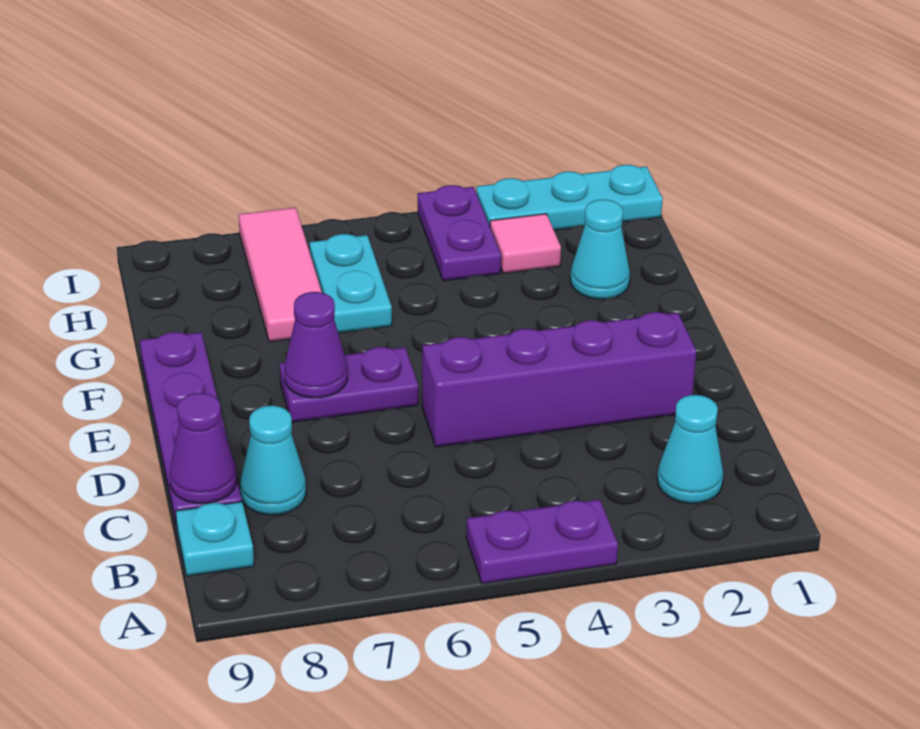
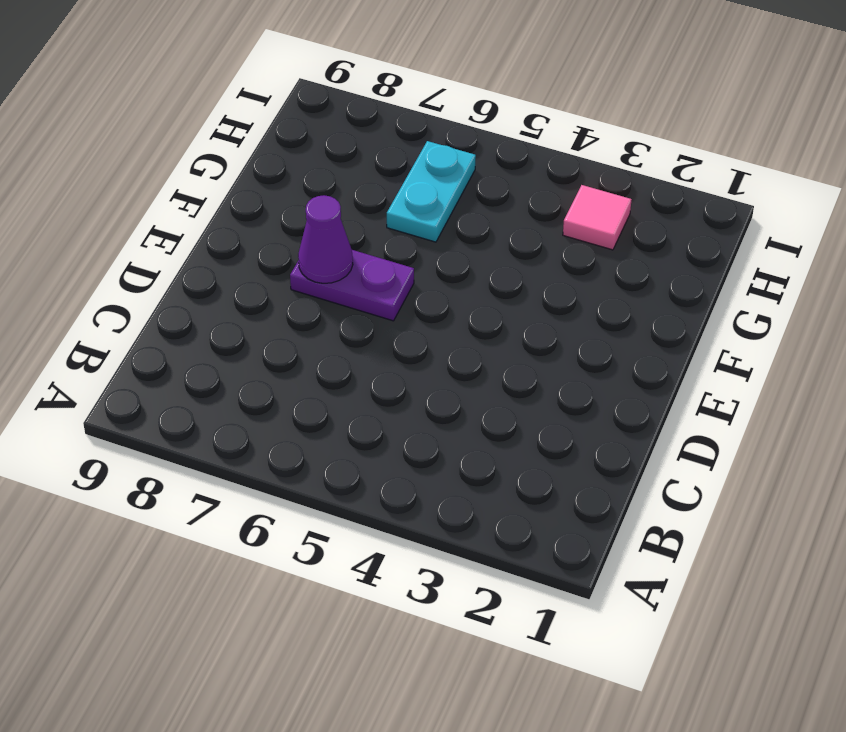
none -> purple plate A4:A5 level 1
none -> cyan cone B2 level 1
none -> cyan plate B9 level 1

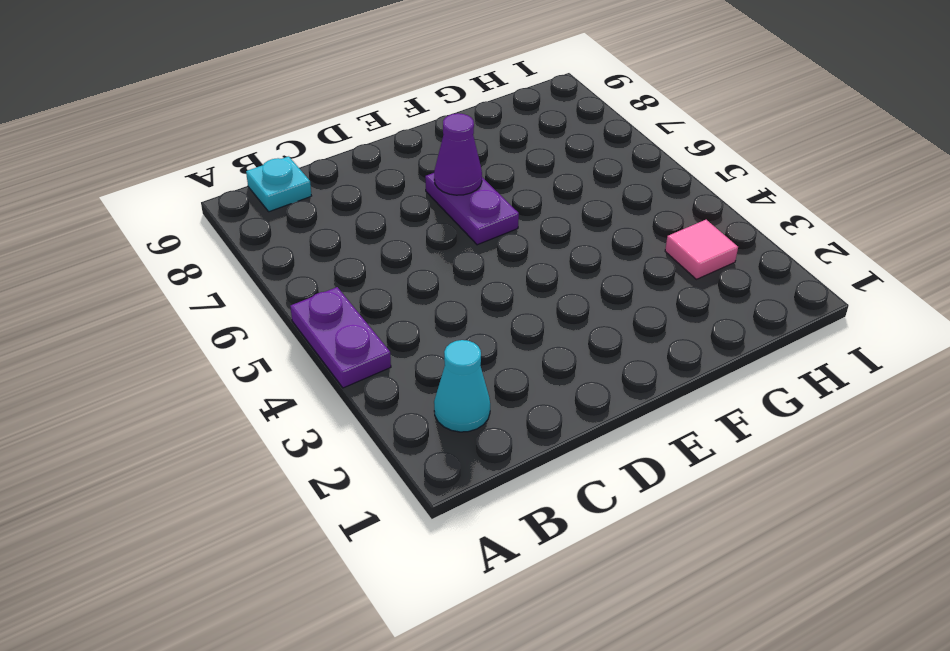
none -> cyan cone C8 level 1
none -> purple plate C9:F9 level 1
none -> purple brick D2:D5 level 1

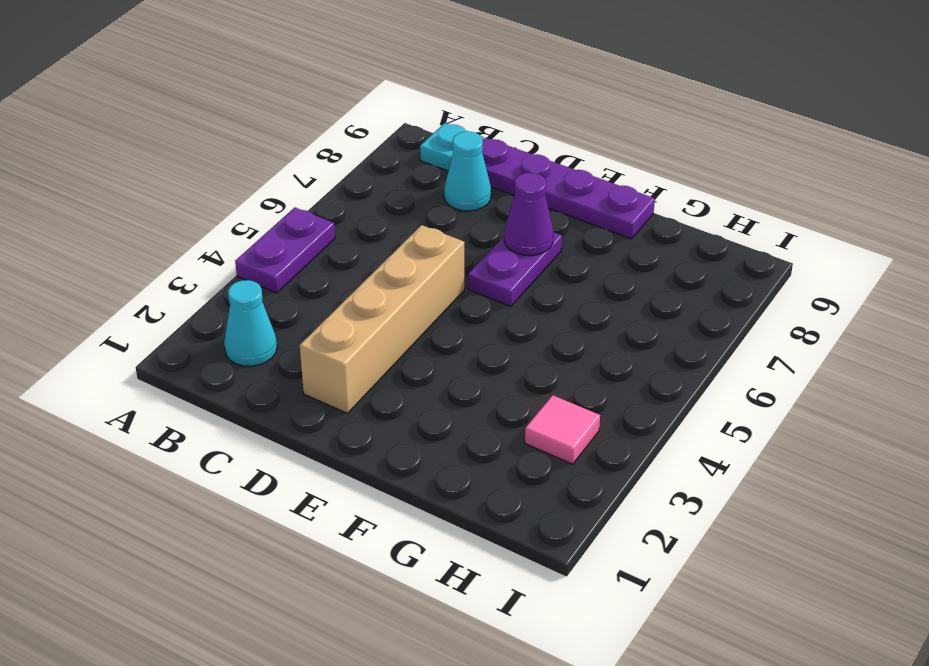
tan brick D2:D5 level 1 -> purple brick D2:D5 level 1
none -> cyan cone G2 level 1
none -> cyan plate G6:H6 level 1
none -> pink tile G7:I7 level 1

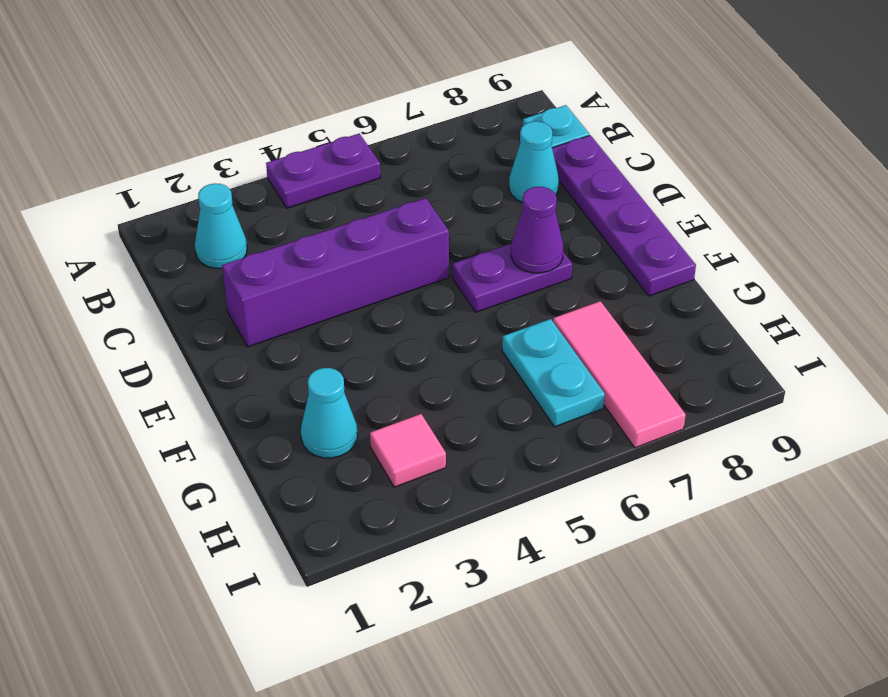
none -> purple plate H4:I4 level 1
none -> cyan plate I1:I3 level 1
none -> purple cone C9 level 2

